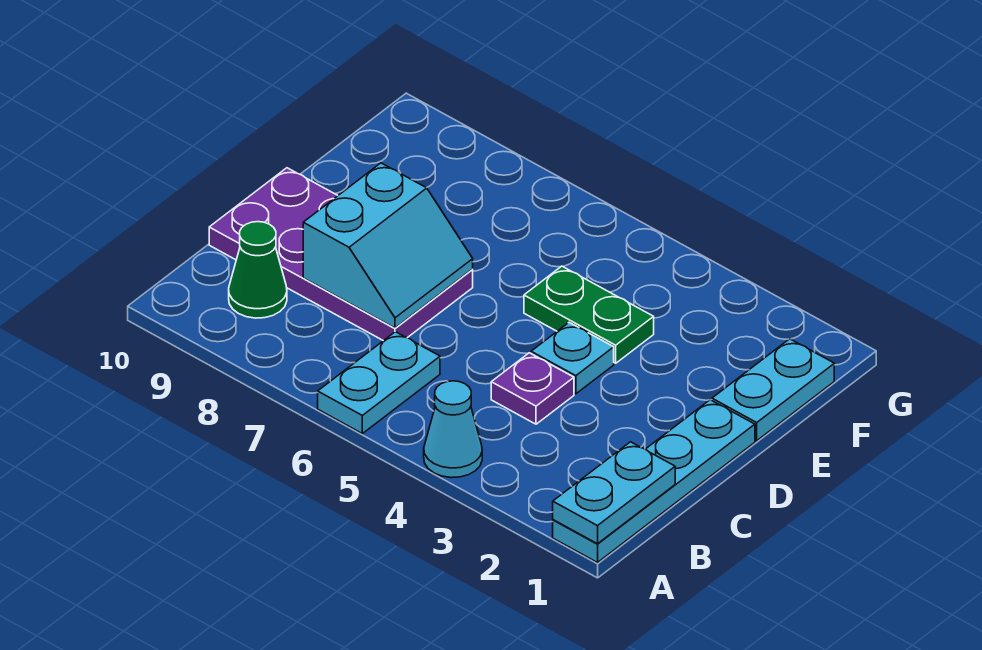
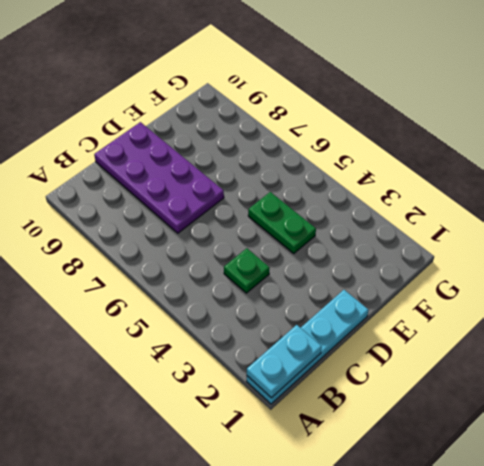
green plate C4 level 1 -> purple plate C4 level 1
none -> cyan cone A4 level 1
none -> cyan plate A6:B6 level 1

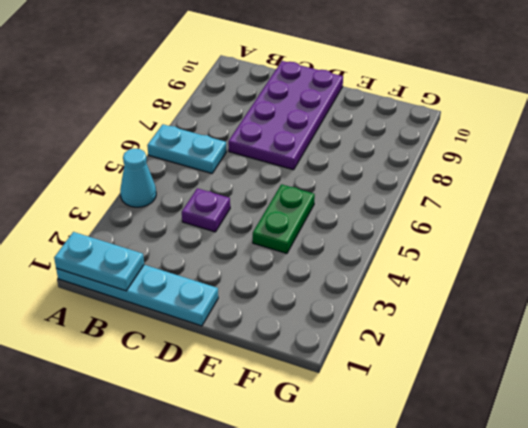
none -> green cone B9 level 1
none -> cyan plate D4 level 1

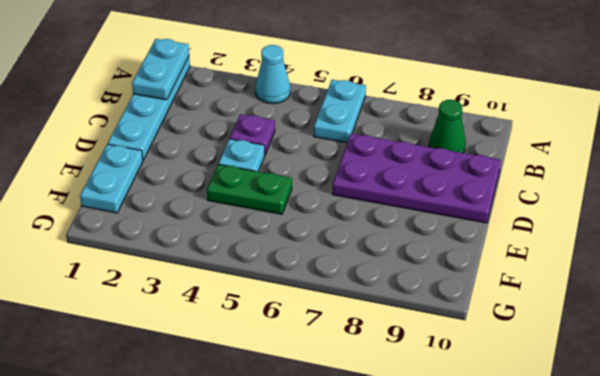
none -> cyan slope C7:D8 level 2 top 8

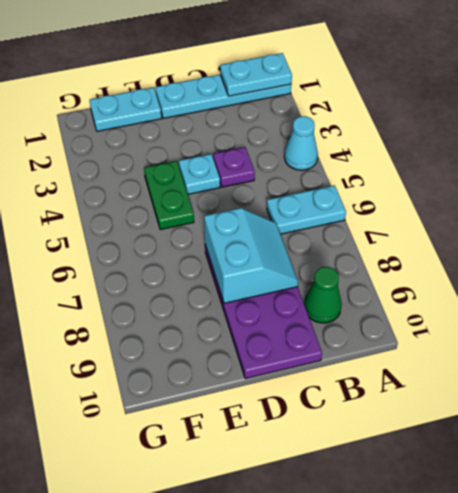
cyan slope C7:D8 level 2 top D -> cyan slope C7:D8 level 2 top 8

